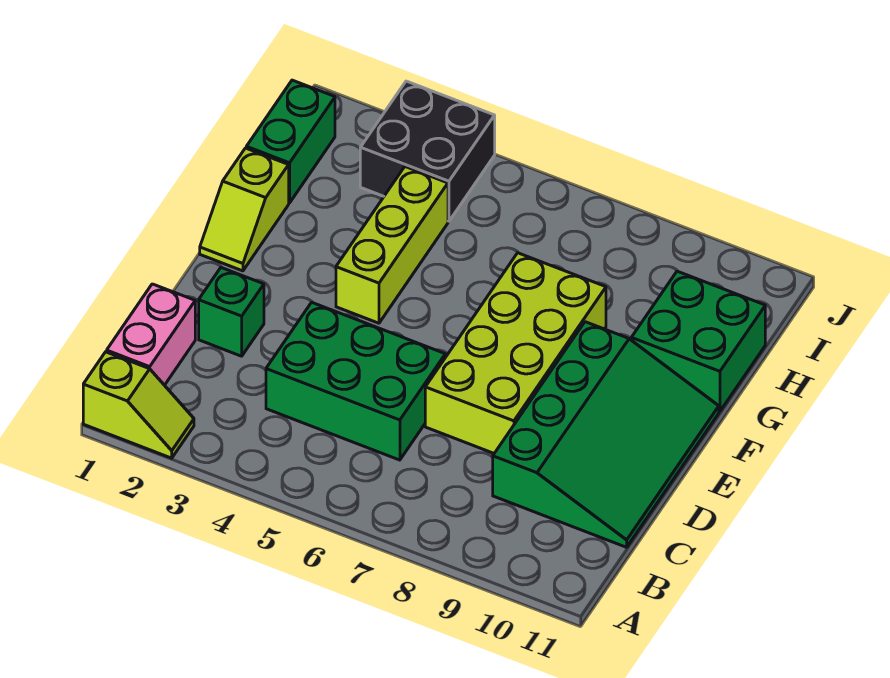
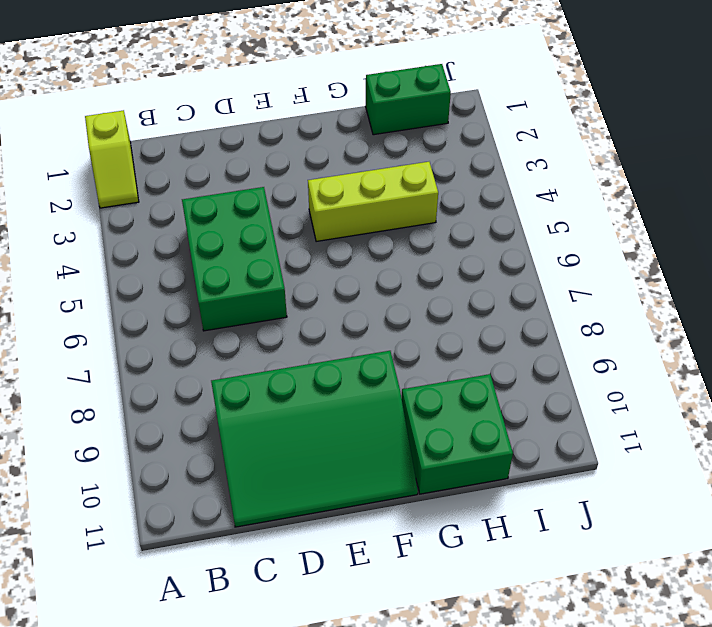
none -> pink brick B1:C1 level 1
none -> green brick D2 level 1

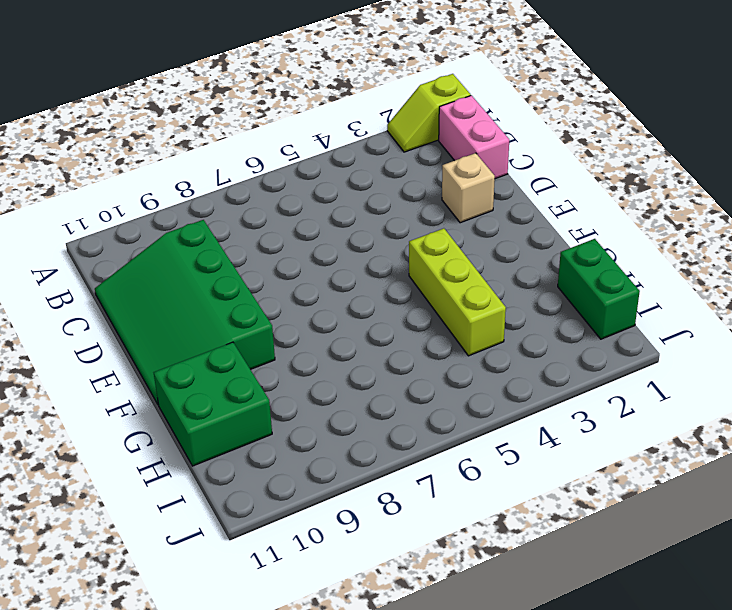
tan brick D2 level 1 -> green brick D2 level 1
none -> green brick C4:D6 level 1
none -> lime brick D7:G8 level 1

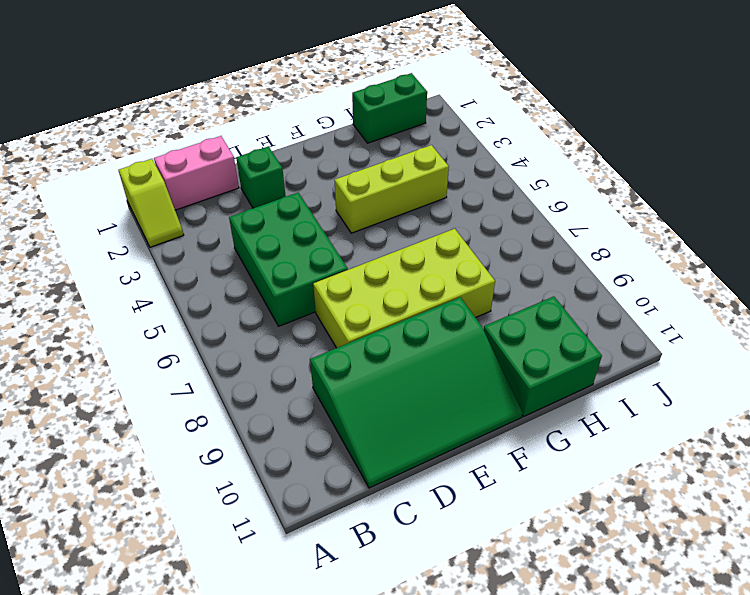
none -> lime slope F1:G1 level 1 top G
none -> black brick I3:J4 level 1

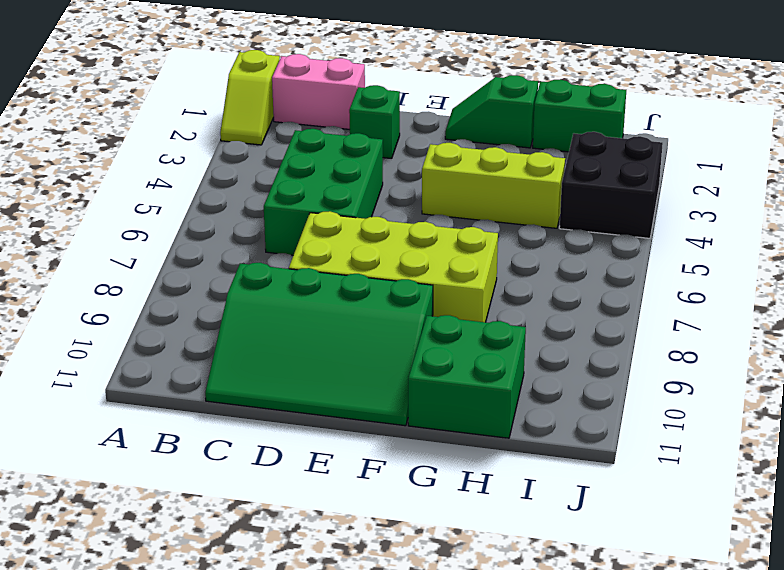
green slope F1:G1 level 1 top G -> lime slope F1:G1 level 1 top G

